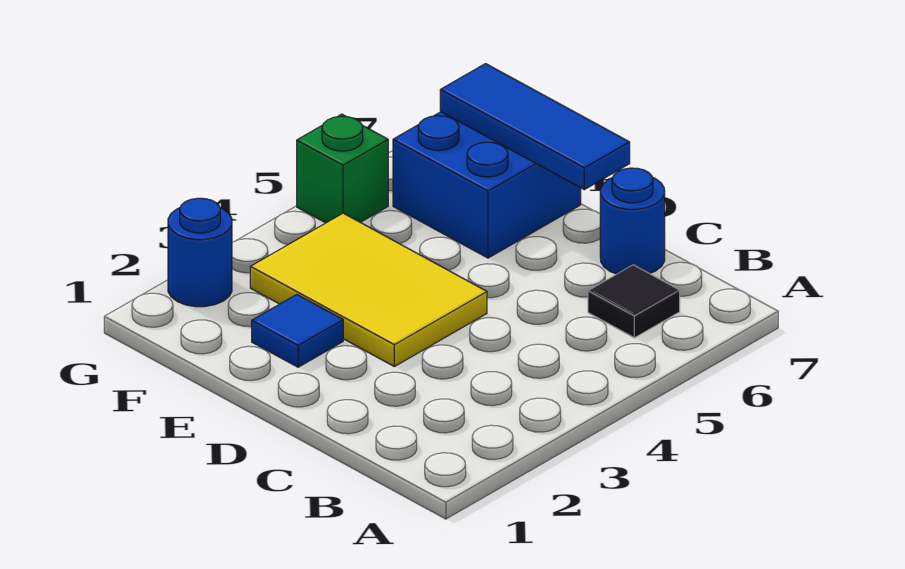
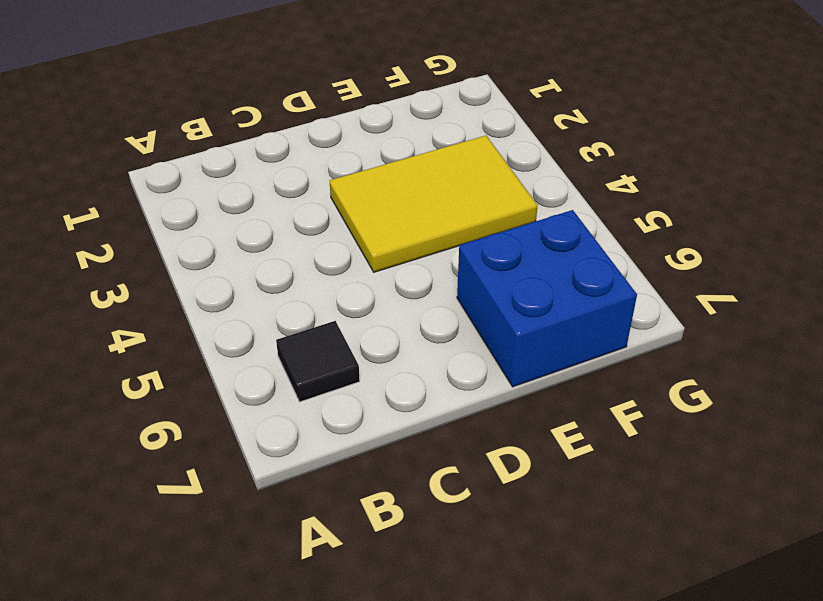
none -> blue round brick C7 level 1
none -> blue tile E2 level 1

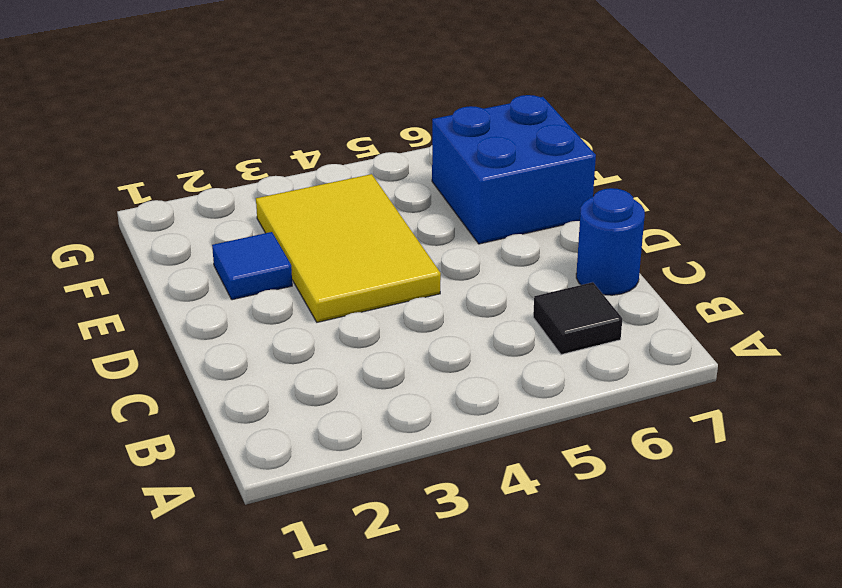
none -> blue round brick G2 level 1
none -> green brick G5 level 1

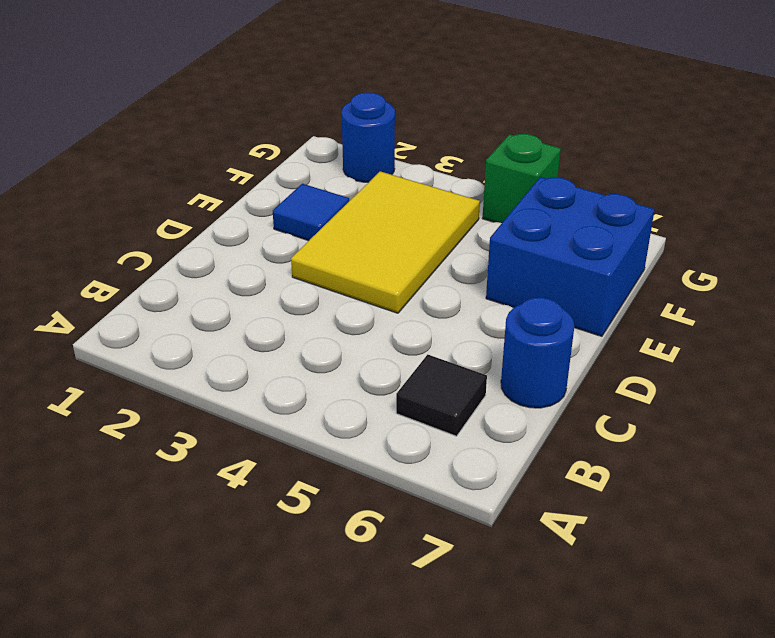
none -> blue tile D7:F7 level 2

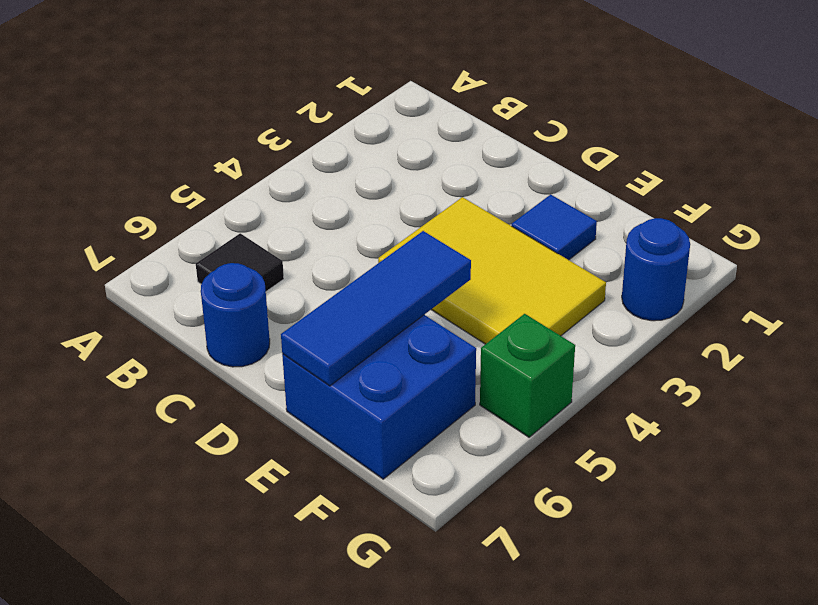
blue tile E5:E7 level 2 -> blue tile D7:F7 level 2

